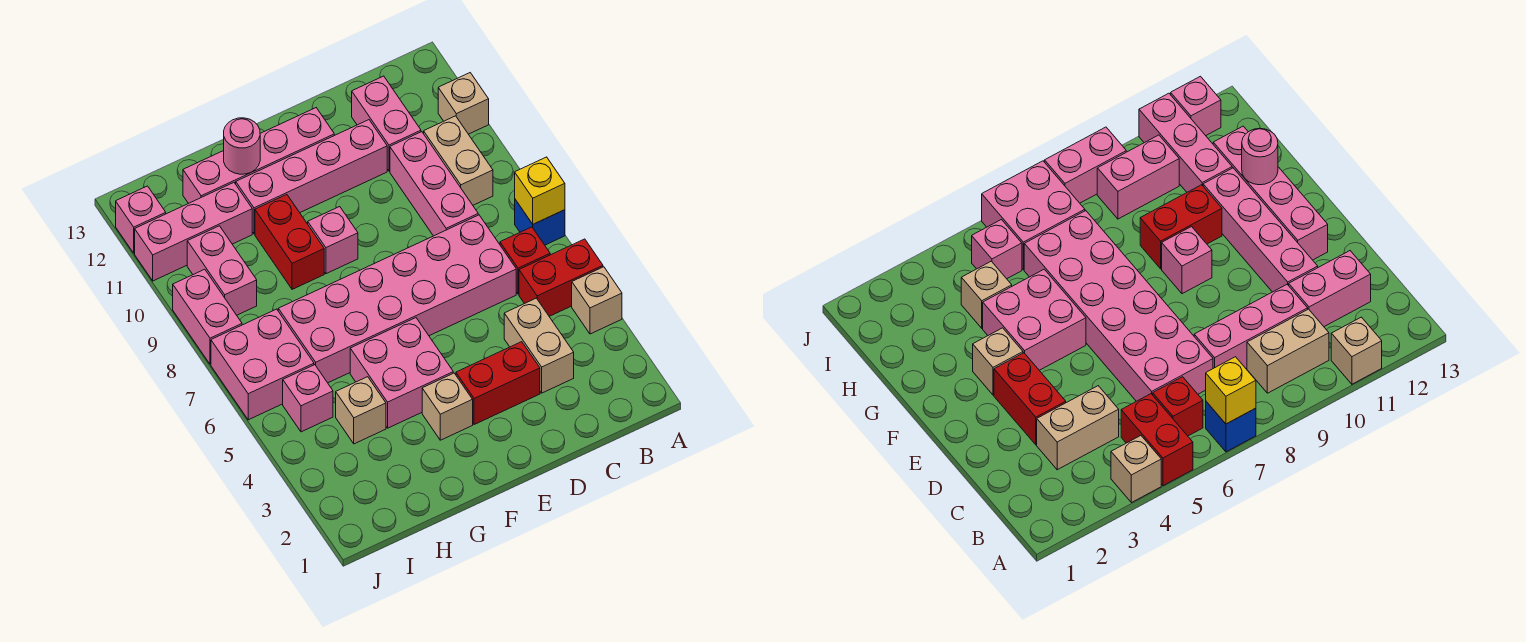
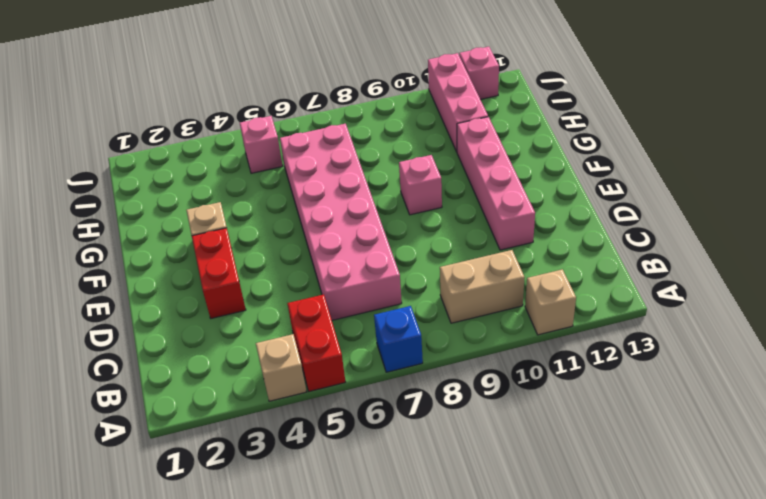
none -> red brick B6 level 1
none -> tan brick C3:C4 level 1
none -> pink brick C8:C10 level 1

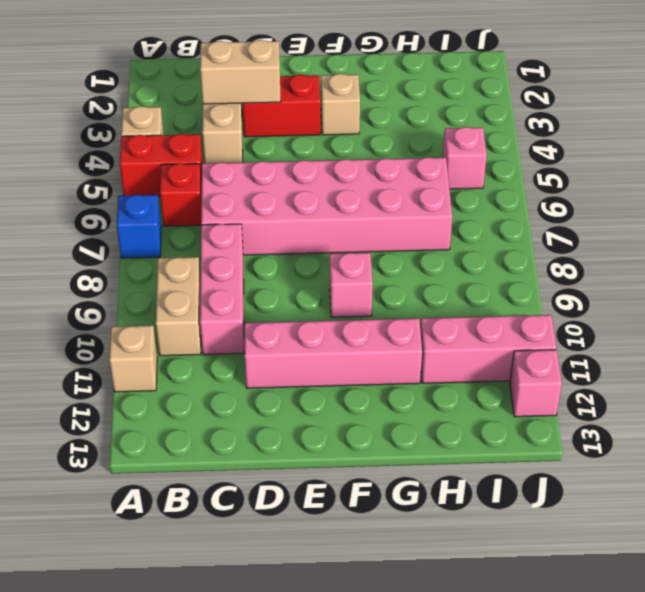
tan brick C3:D3 level 2 -> none
none -> pink brick C11:C12 level 1
none -> pink brick E12:H12 level 1
none -> pink brick F4:G5 level 1

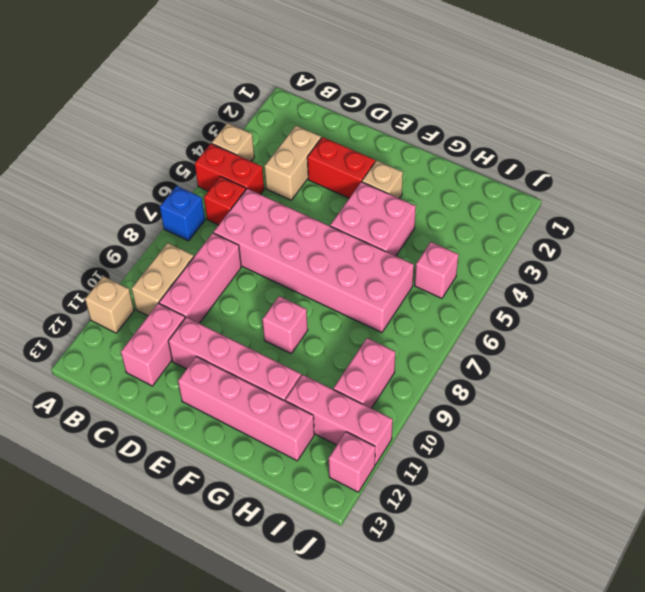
none -> red brick G9:G10 level 1
none -> tan brick H4 level 1
none -> pink brick I6:J7 level 1

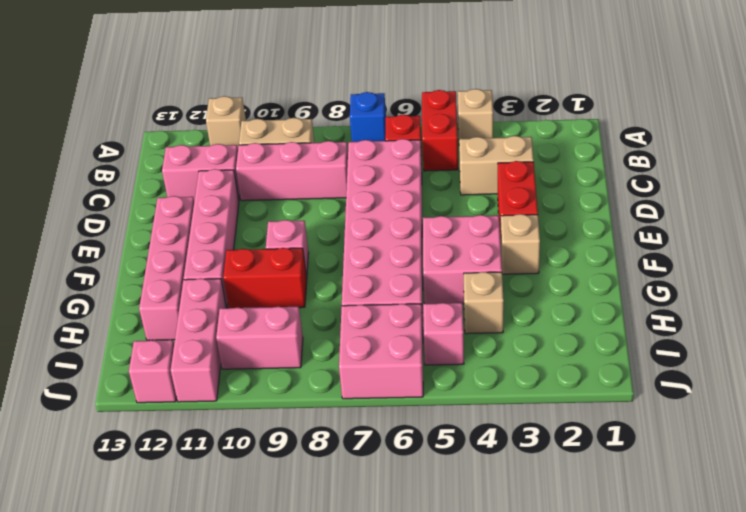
none -> pink brick J8:J9 level 1
none -> yellow brick A7 level 2
none -> pink round brick G12 level 2

